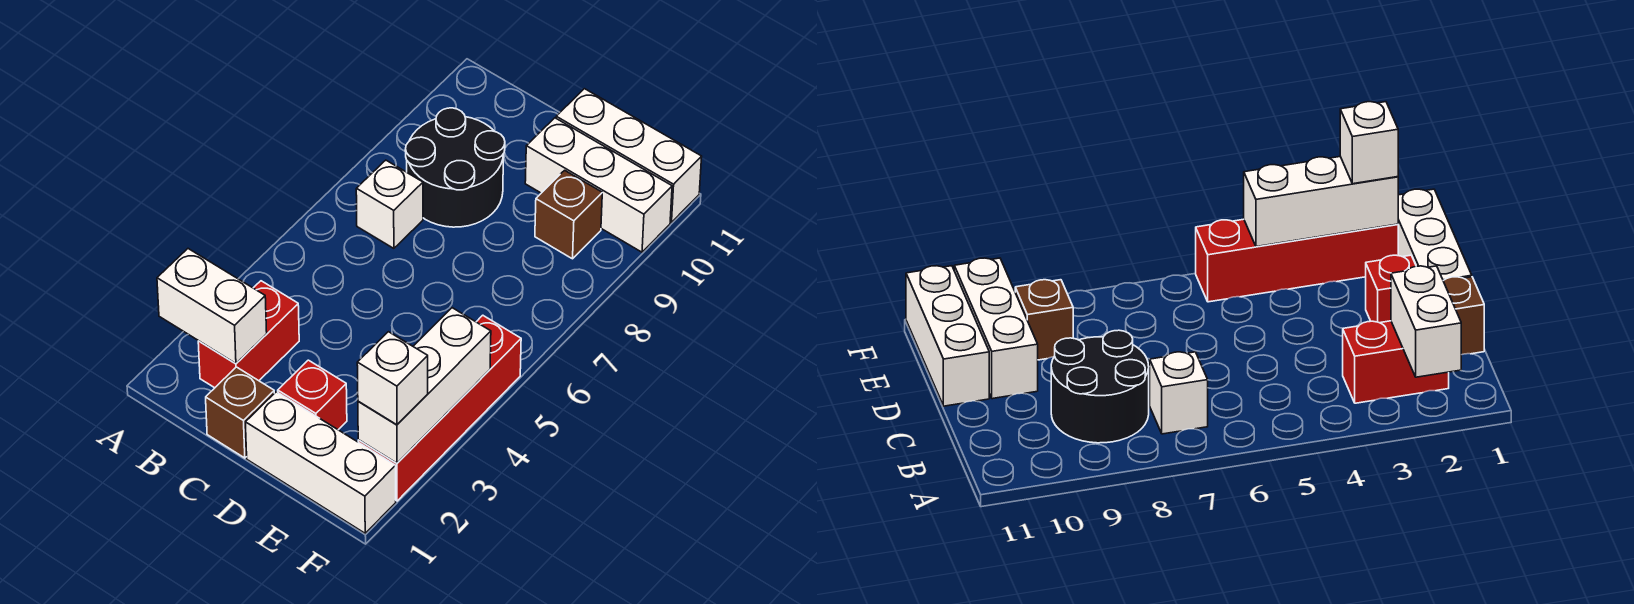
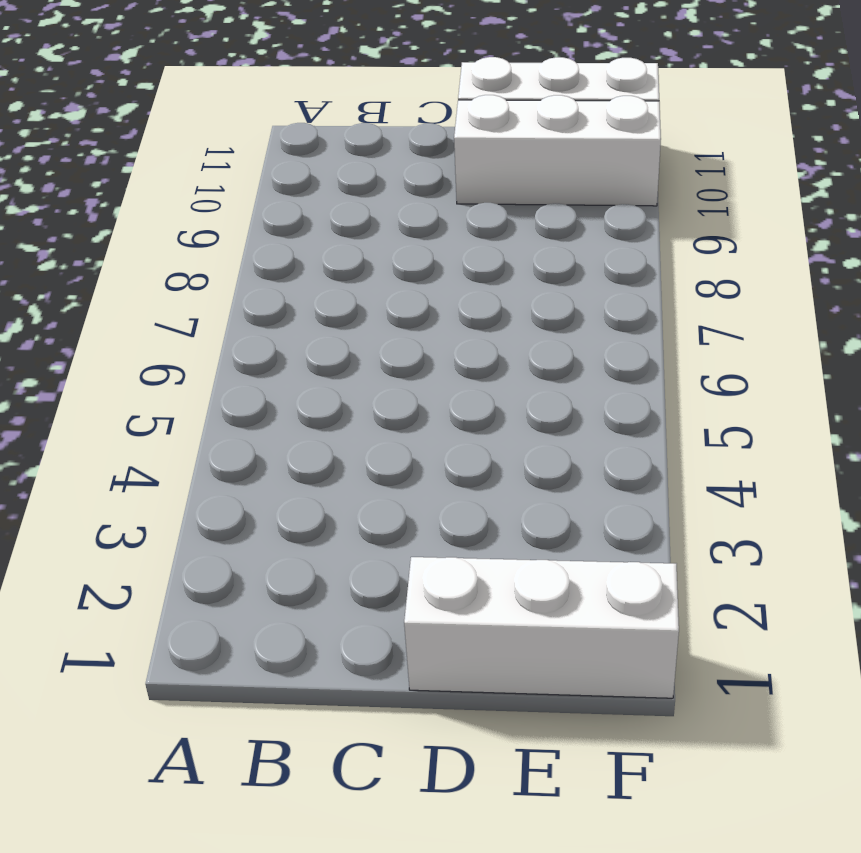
none -> red brick B2:B3 level 1
none -> white brick B7 level 1
none -> black round brick B8:C9 level 1

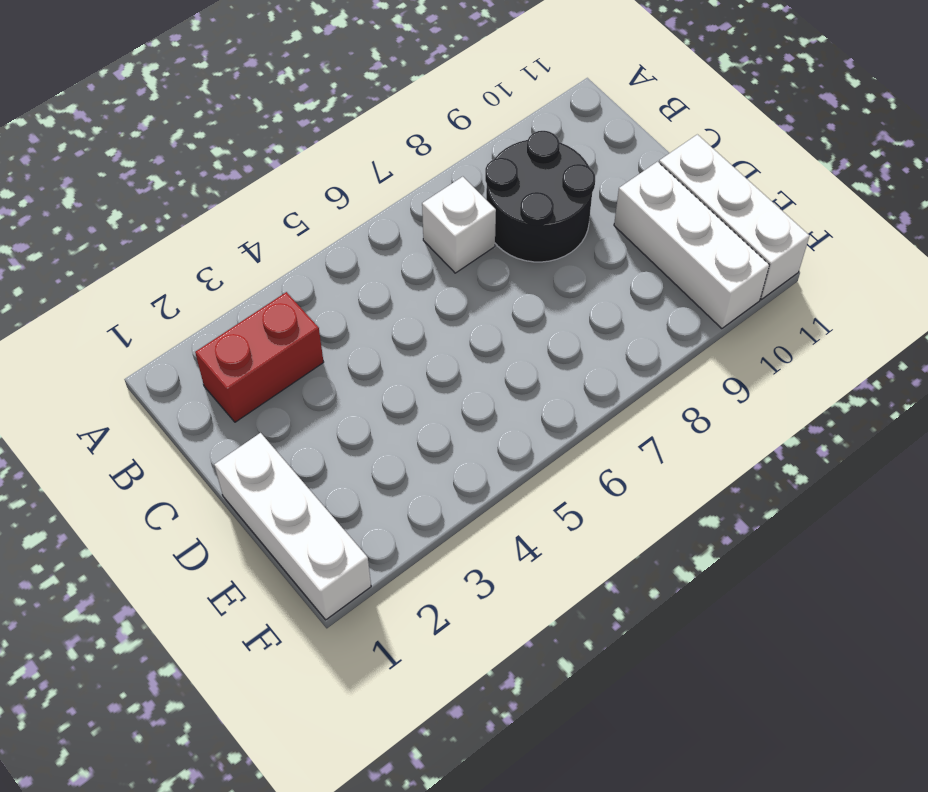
none -> brown brick C1 level 1
none -> red brick D2 level 1
none -> brown brick E9 level 1

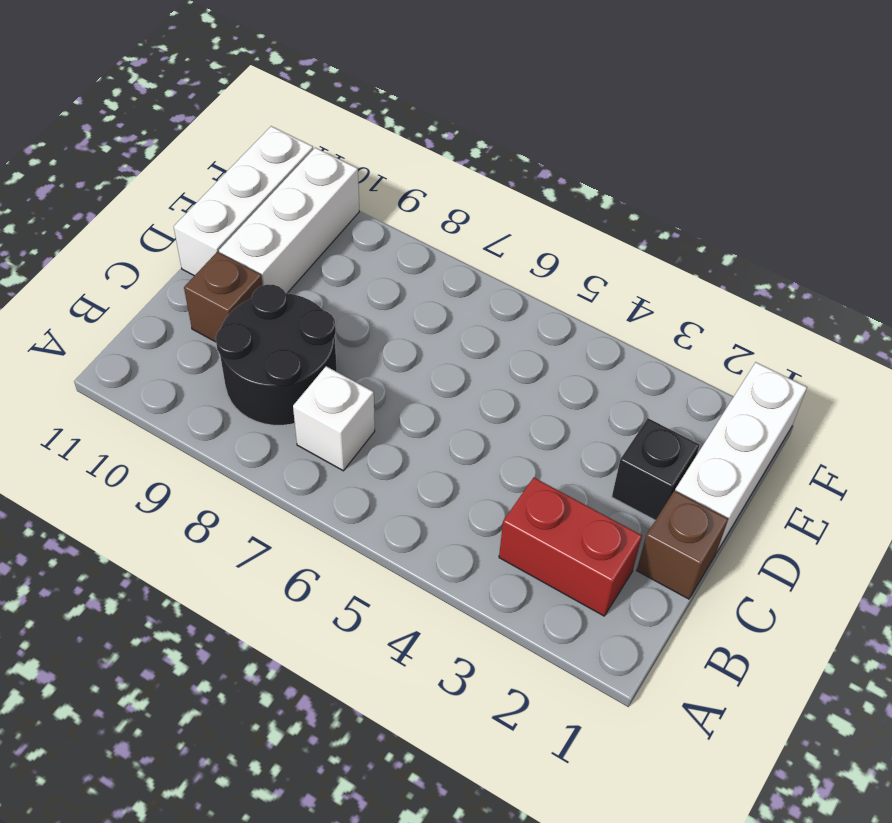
brown brick C10 level 1 -> brown brick E9 level 1
black brick D2 level 1 -> red brick D2 level 1
none -> red brick F2:F5 level 1
none -> white brick A2:B2 level 2
none -> white brick F2:F4 level 2

